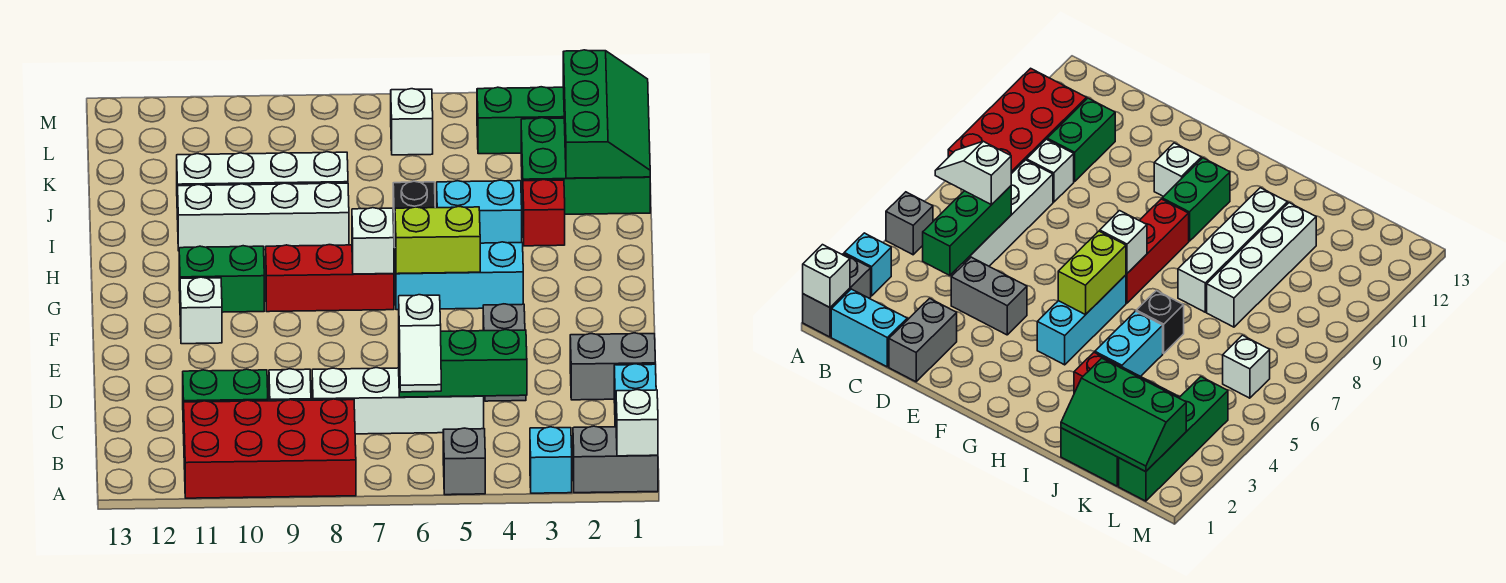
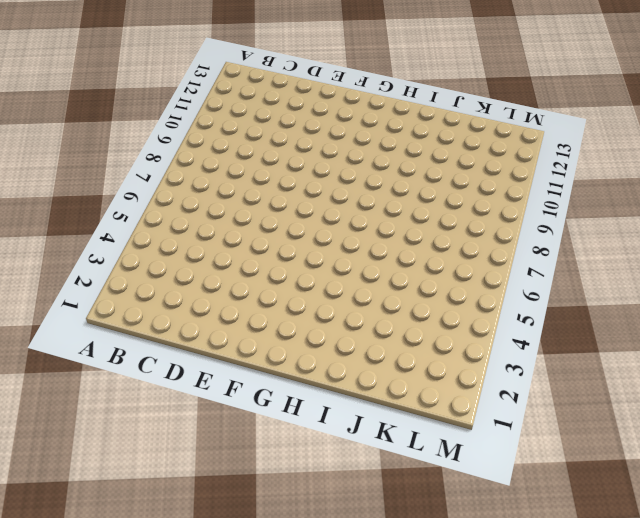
none -> grey brick A1:A2 level 1
none -> cyan brick A3 level 1
none -> grey brick A5 level 1

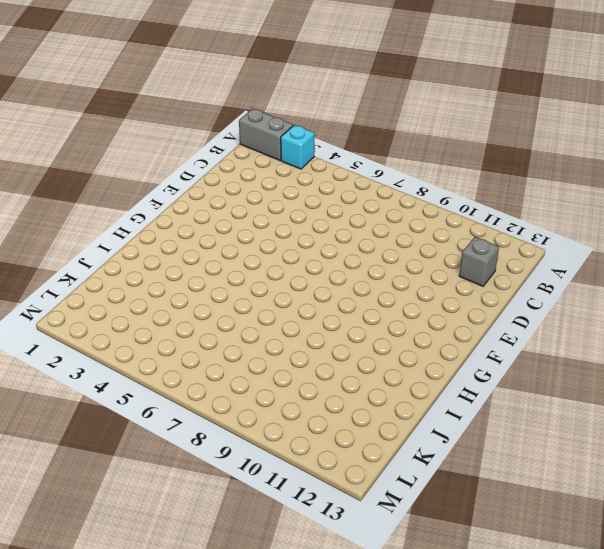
grey brick C12 level 1 -> grey brick A5 level 1
none -> red brick A8:B11 level 1
none -> cyan brick B1:C1 level 1
none -> white brick C5:C8 level 1

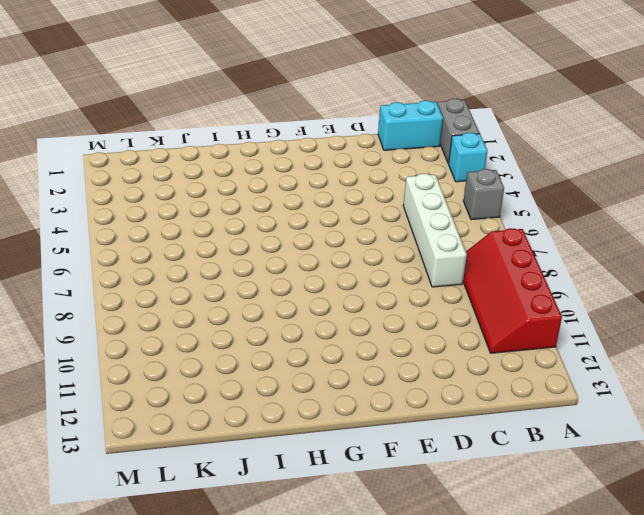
red slope A8:B11 level 1 top A -> red brick A8:B11 level 1
none -> white brick C9 level 1
none -> green brick C10:C11 level 1
none -> grey brick D1:D2 level 1

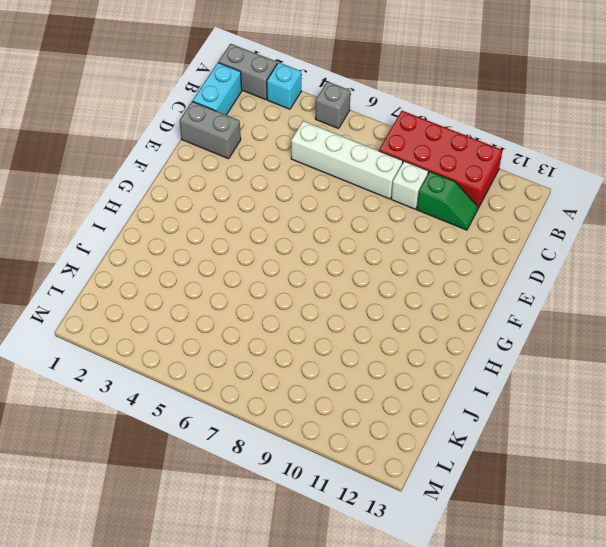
green slope C10:C11 level 1 top 10 -> green brick C10:C11 level 1
none -> grey brick D4:E4 level 1
none -> white brick F11 level 1
none -> cyan brick G4:G6 level 1

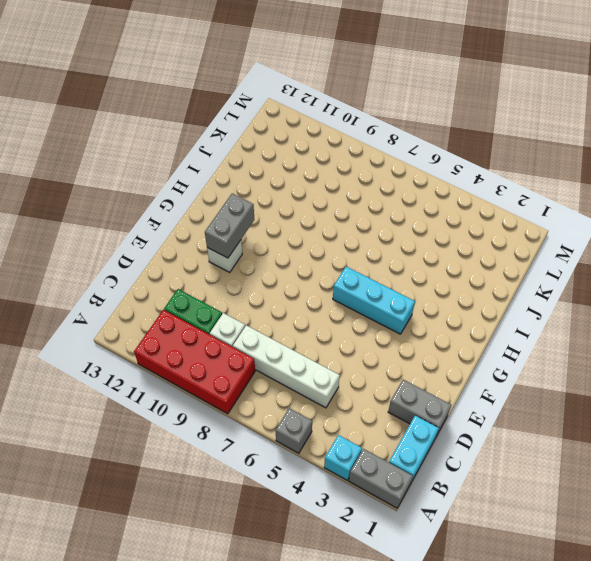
grey brick F11:G11 level 2 -> grey brick D4:E4 level 1
none -> red brick G7:G9 level 1
none -> green brick G10:G11 level 1
none -> red brick I3 level 1

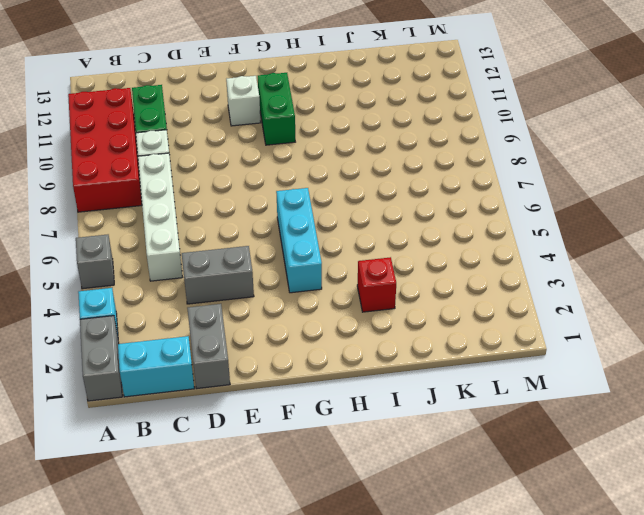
none -> red brick G7:G9 level 1
none -> cyan brick I4:I5 level 1
none -> black brick I6 level 1

